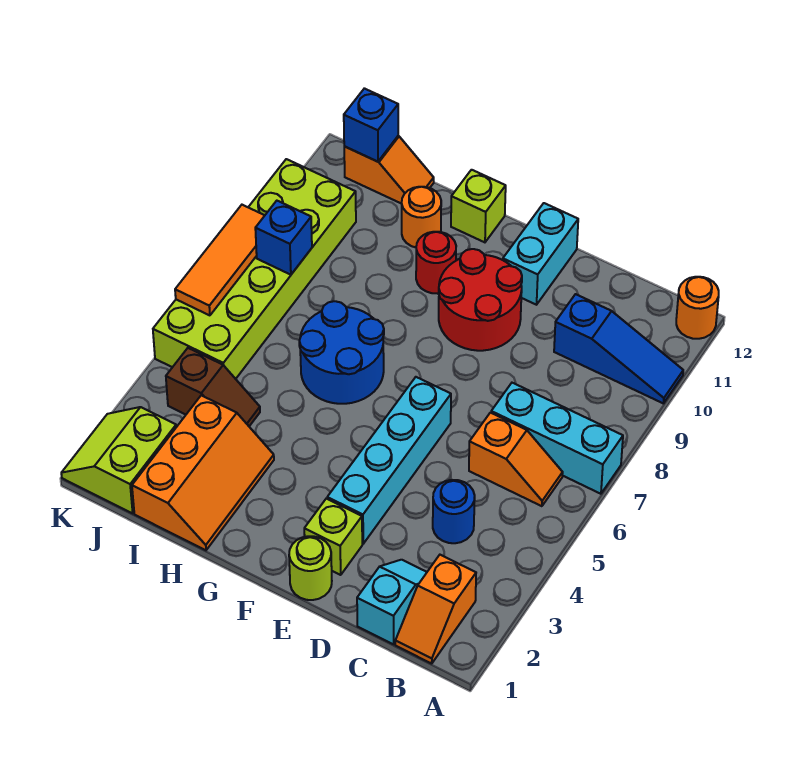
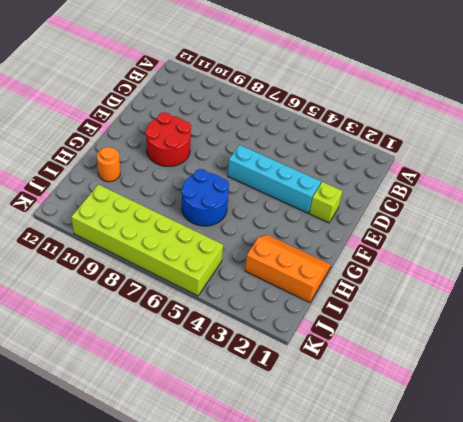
none -> cyan brick A7:C7 level 1
none -> blue slope A10:C10 level 1 top C
none -> orange round brick A12 level 1

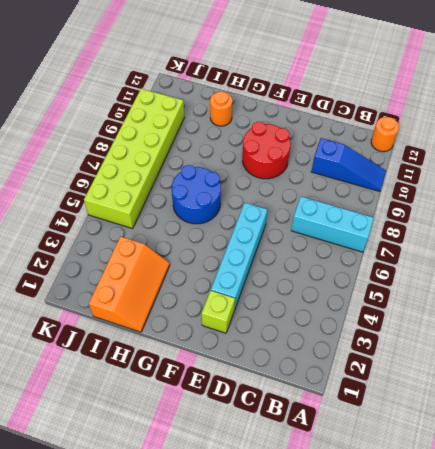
none -> orange slope B1:B2 level 1 top 2
none -> orange slope B6:C6 level 1 top C
none -> cyan slope C1:C2 level 1 top 1

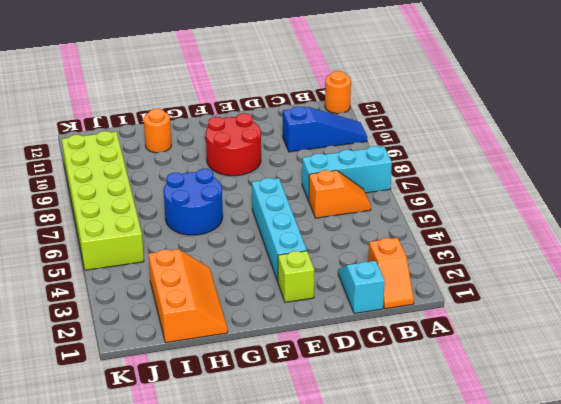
none -> blue round brick C4 level 1
none -> lime round brick E1 level 1
none -> cyan brick E11:E12 level 1

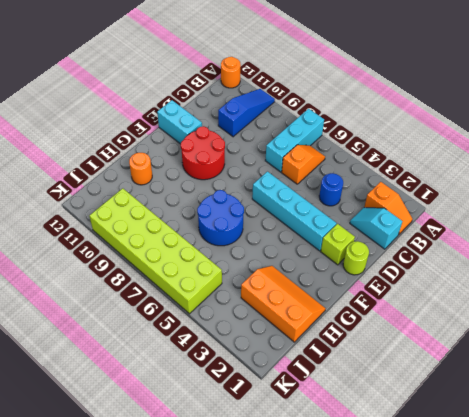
none -> red round brick G10 level 1
none -> lime brick G12 level 1
none -> brown slope I4:J4 level 1 top J

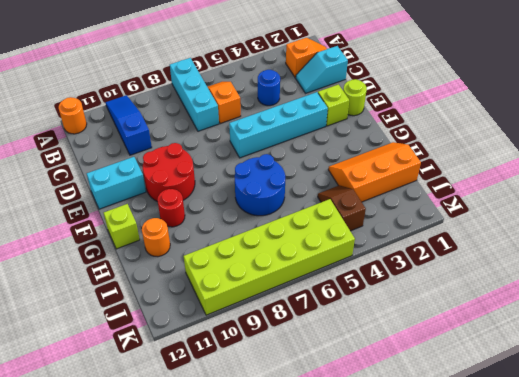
none -> orange slope I12:J12 level 1 top J
none -> lime slope J1:K2 level 1 top J
none -> blue brick J8 level 2

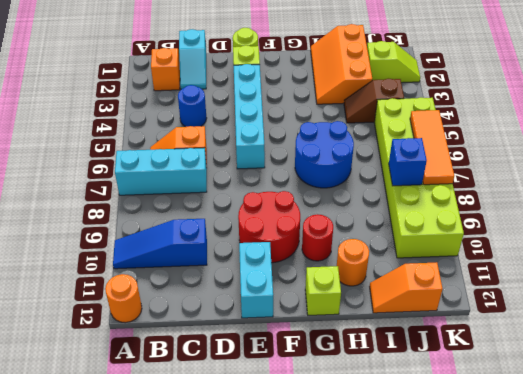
lime slope J2:K2 level 1 top J -> lime slope J1:K2 level 1 top J
none -> blue brick J12 level 2

